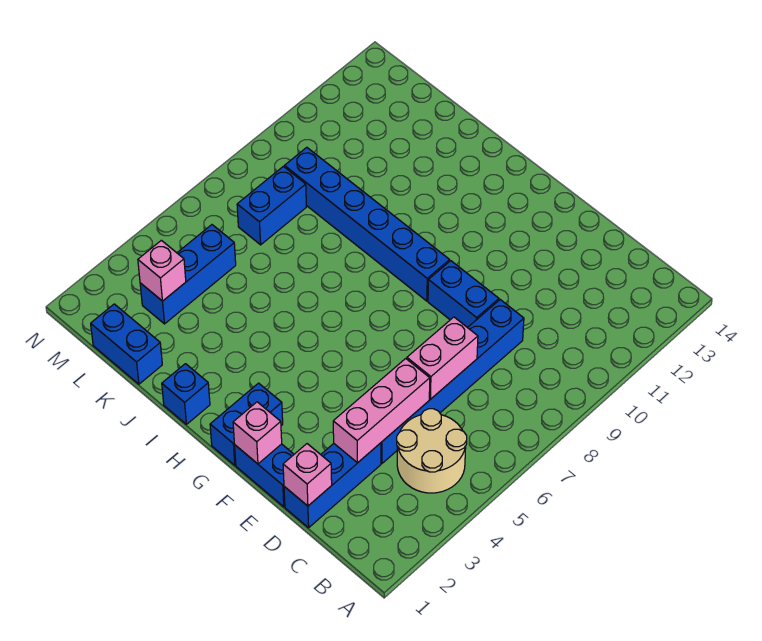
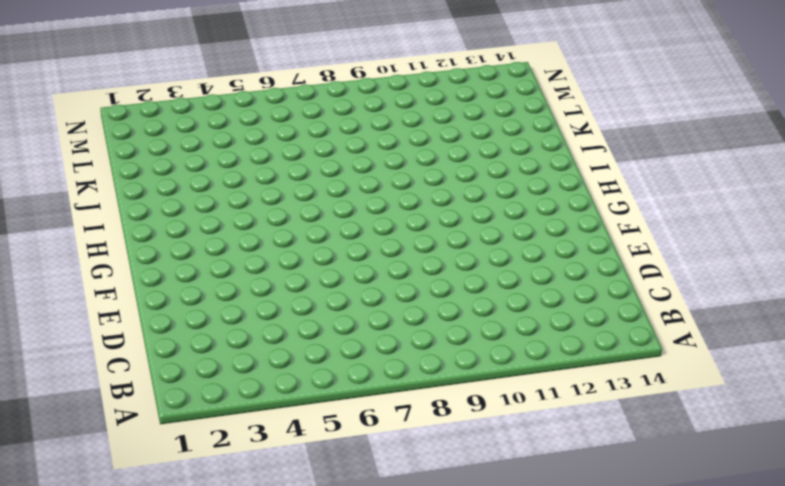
none -> tan round brick B4:C5 level 1
none -> blue brick D1:D3 level 1
none -> blue brick D4:D9 level 1

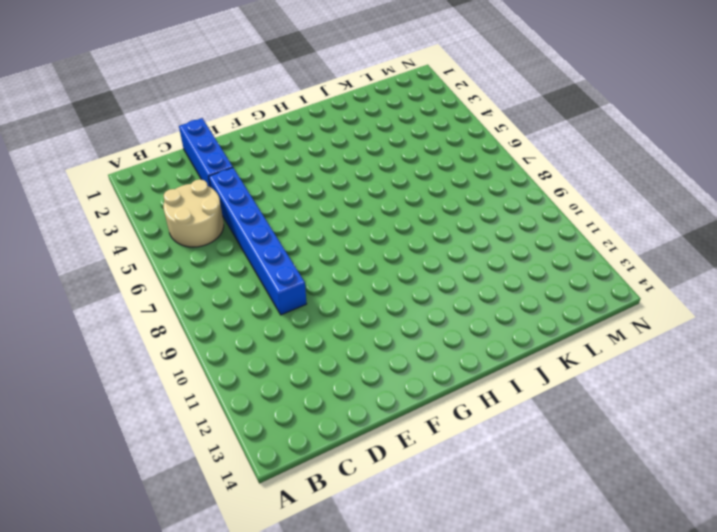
none -> blue brick E1:F1 level 1
none -> blue brick E9:F9 level 1
none -> blue brick G1:G2 level 1

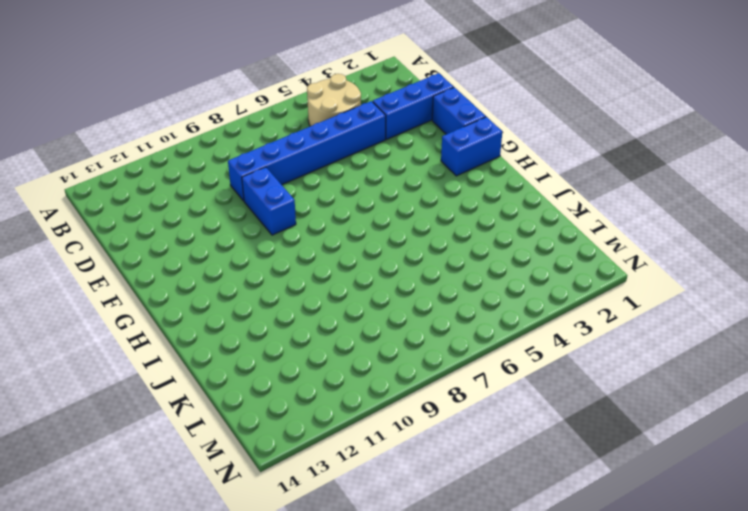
none -> blue brick G9:L9 level 1
none -> blue brick I1 level 1
none -> blue brick K1:L1 level 1

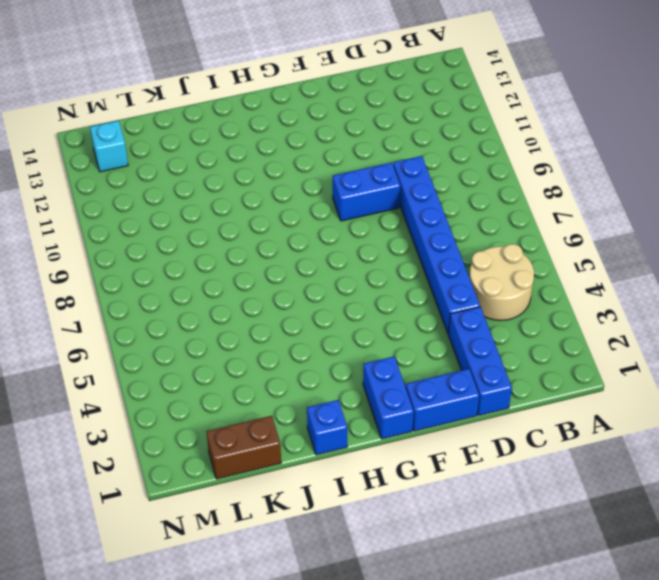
brown brick K1:L1 level 1 -> blue brick K1:L1 level 1
cyan brick M13 level 1 -> none
none -> blue brick G9:L9 level 1
none -> blue brick L3:L5 level 1
none -> blue brick L7:L8 level 1

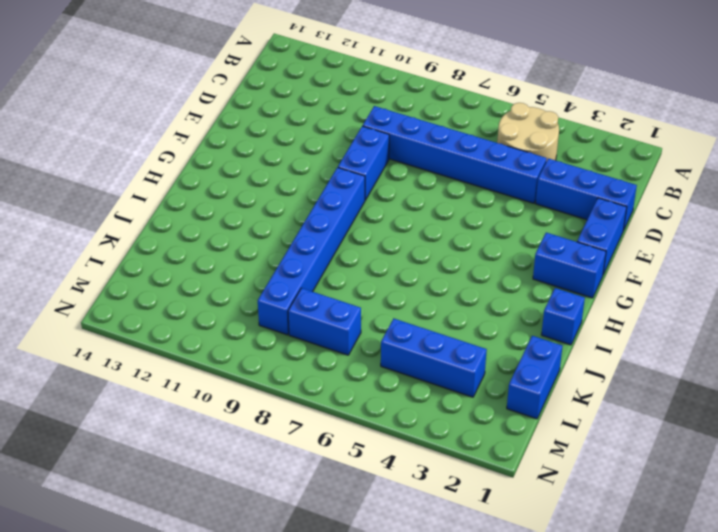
none -> pink brick D1 level 2
none -> pink brick D3:D5 level 2
none -> pink brick D6:D7 level 2

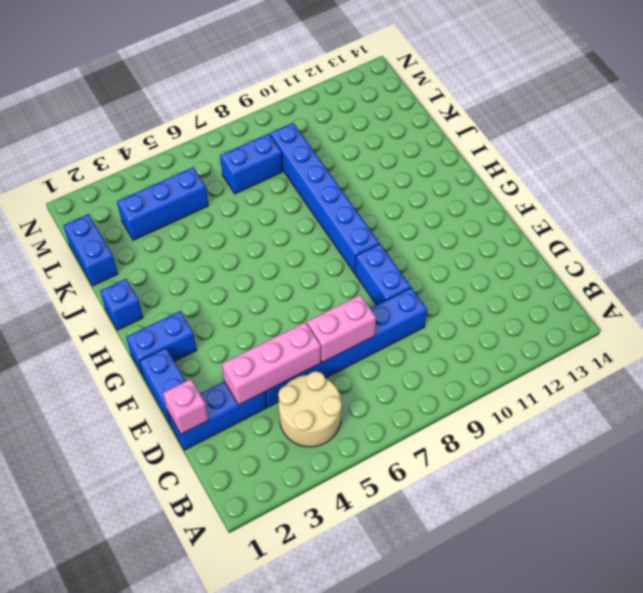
none -> pink brick F1 level 2
none -> pink brick L3 level 2

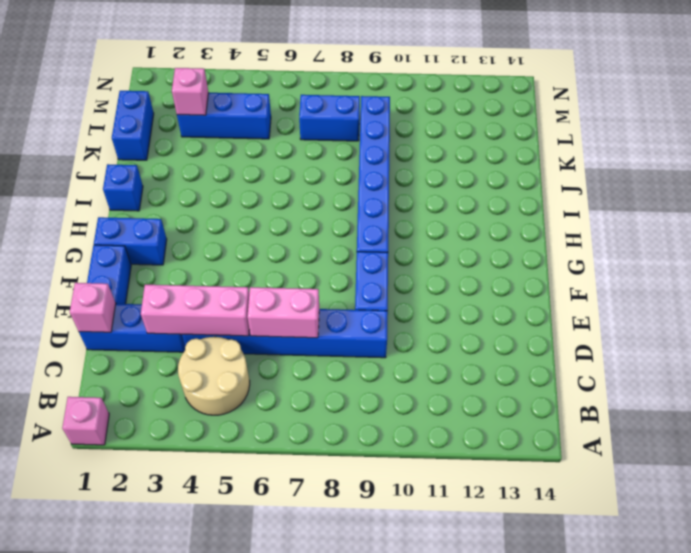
pink brick A1 level 1 -> pink brick F1 level 2

